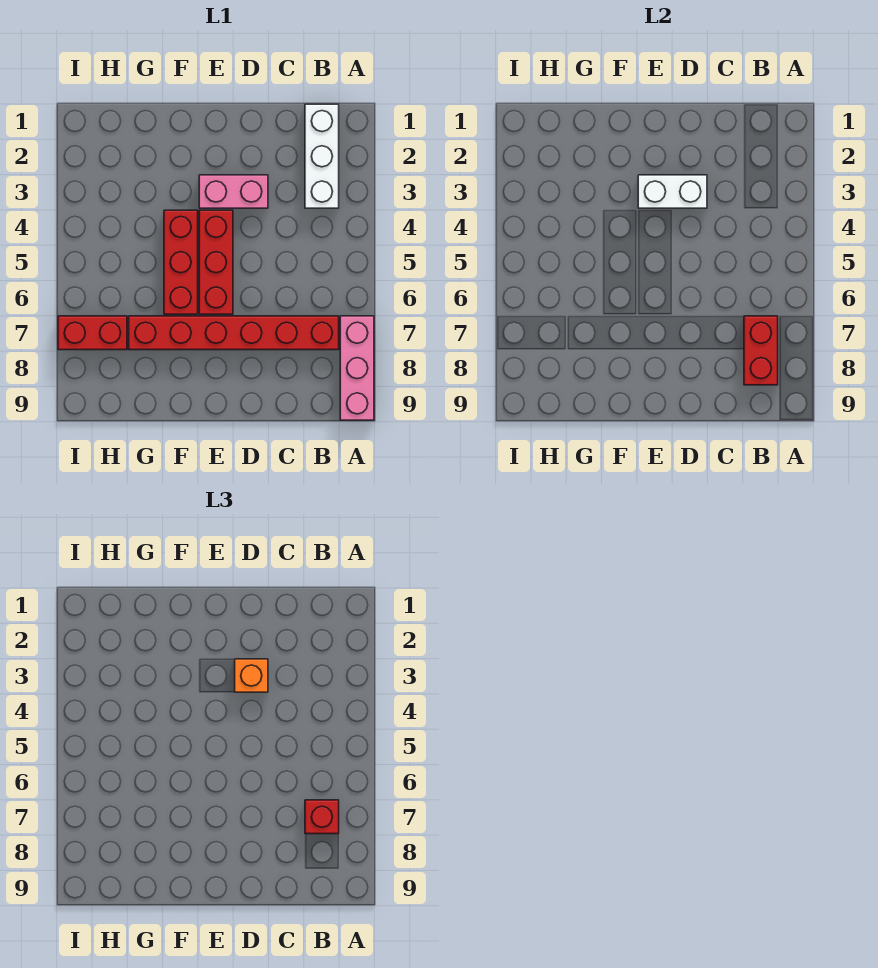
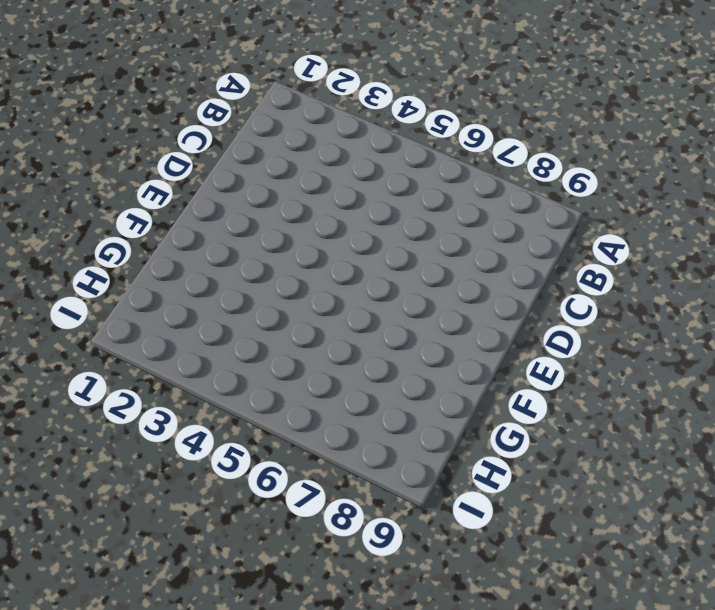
none -> pink brick A7:A9 level 1
none -> white brick B1:B3 level 1

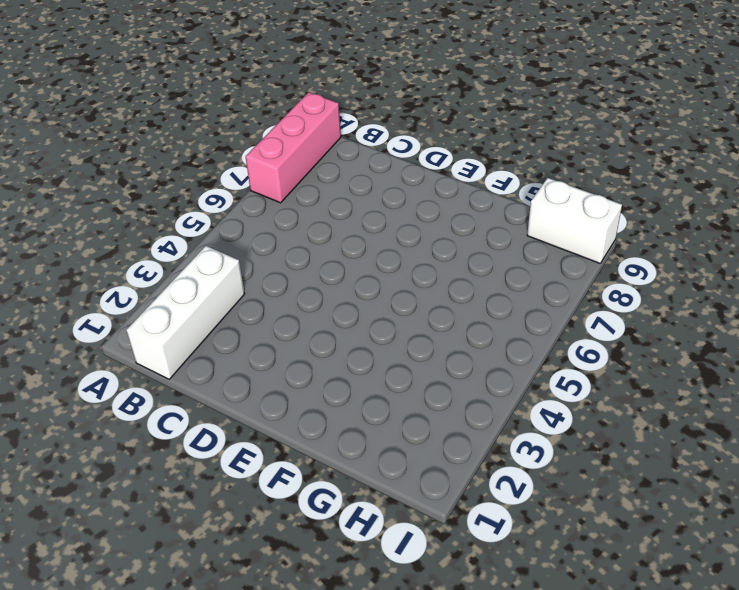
white brick H9:I9 level 1 -> white brick D3:E3 level 2
none -> red brick B7:G7 level 1
none -> pink brick D3:E3 level 1

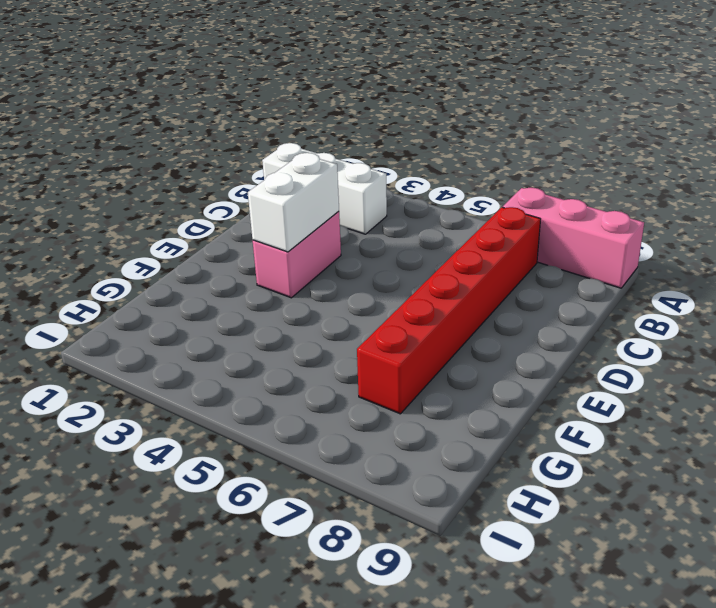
none -> red brick E4:E6 level 1
none -> red brick F4:F6 level 1

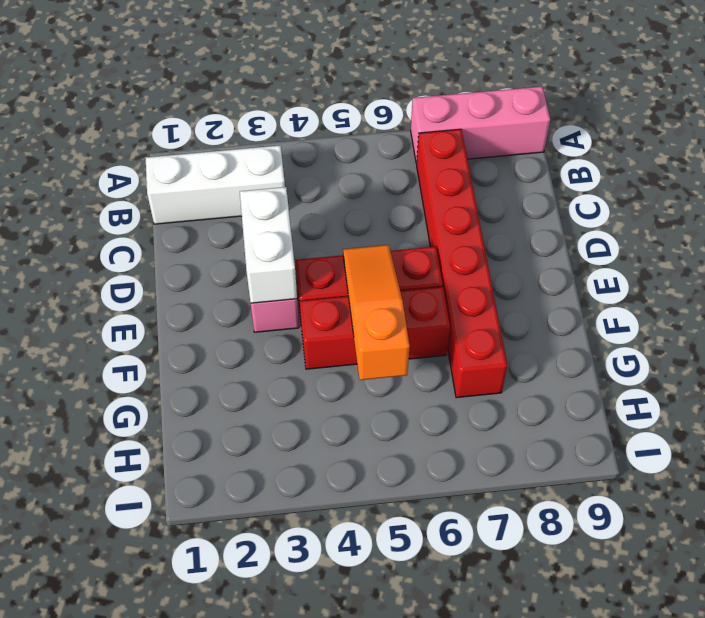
orange slope E5:G5 level 2 top G -> none
none -> red brick H7:I7 level 1
none -> red brick B7:B8 level 2

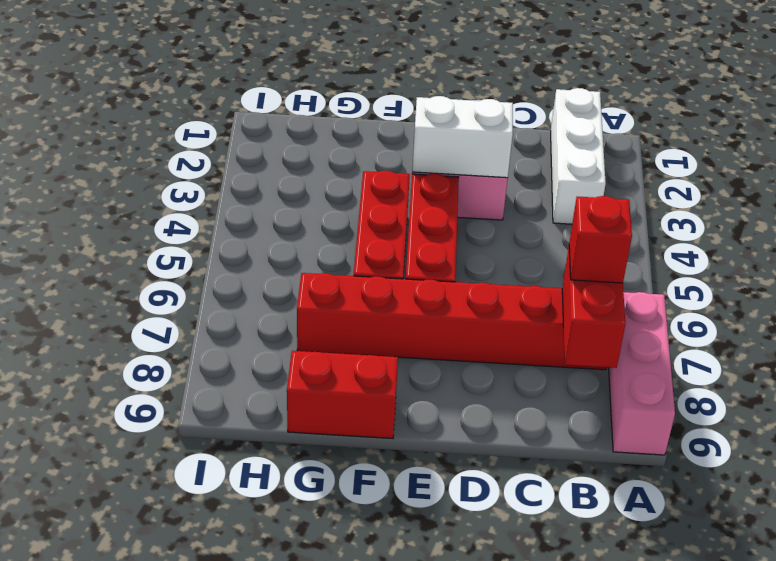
red brick F9:G9 level 1 -> red brick H7:I7 level 1
none -> orange brick D3 level 3

